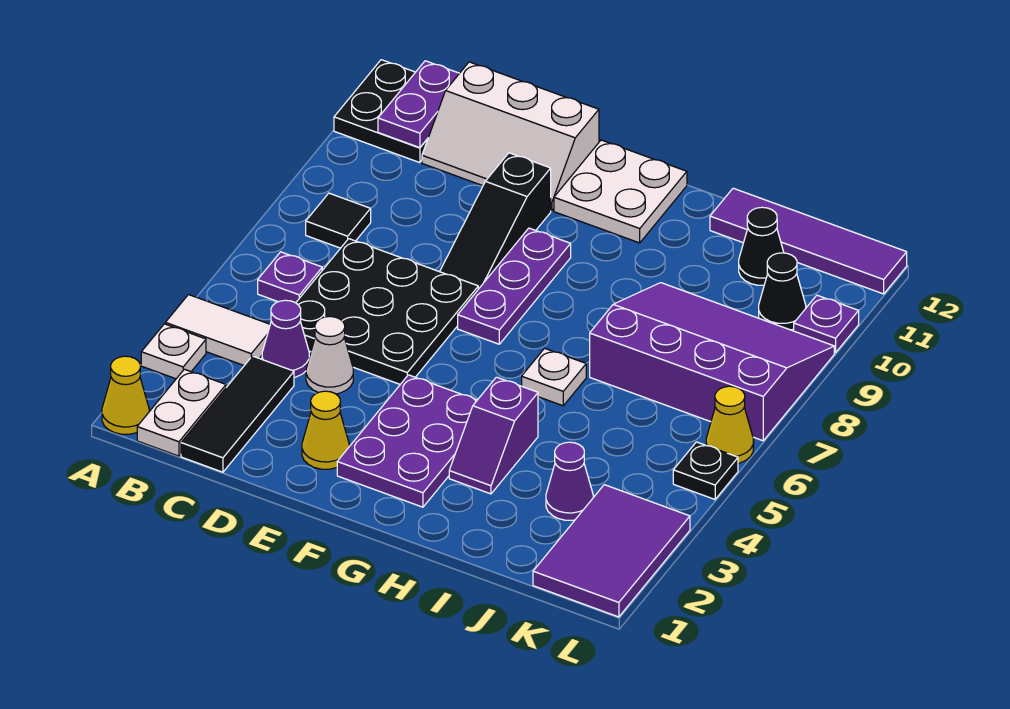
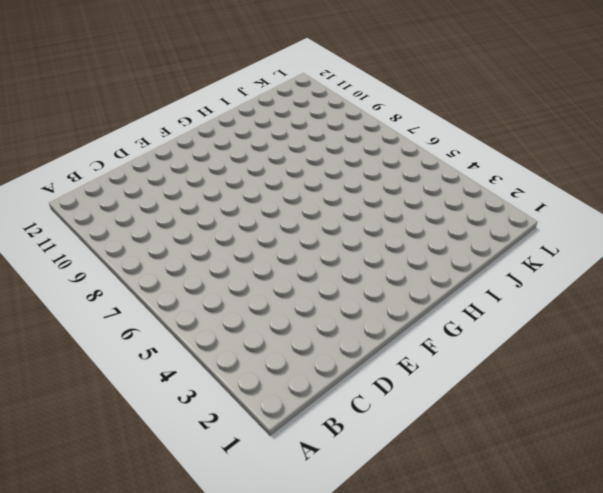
none -> yellow cone A1 level 1
none -> white plate A3 level 1
none -> white tile A4:B4 level 1

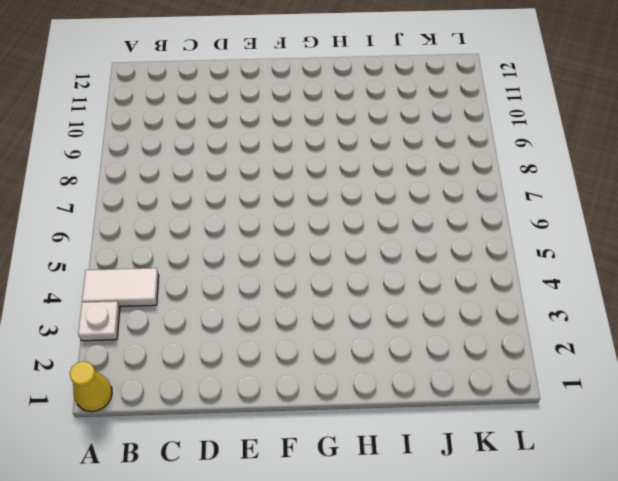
none -> black plate A11:B12 level 1
none -> white plate B1:B2 level 1
none -> purple plate B6 level 1

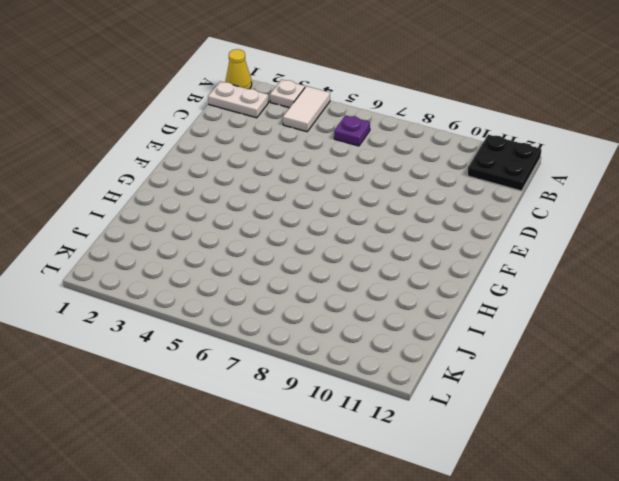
none -> black tile B8 level 1
none -> black tile C1:C3 level 1
none -> purple cone C4 level 1

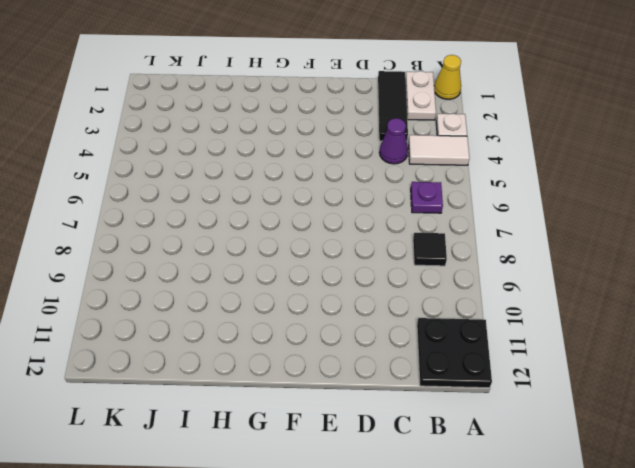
none -> black plate C5:E7 level 1
none -> white slope C11:E12 level 1 top 12
none -> white cone D4 level 1

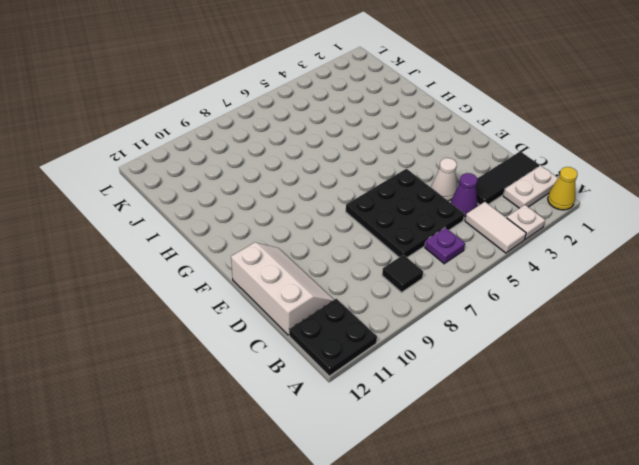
none -> yellow cone E2 level 1
none -> black slope E8:E10 level 1 top 10
none -> purple plate F2:G4 level 1

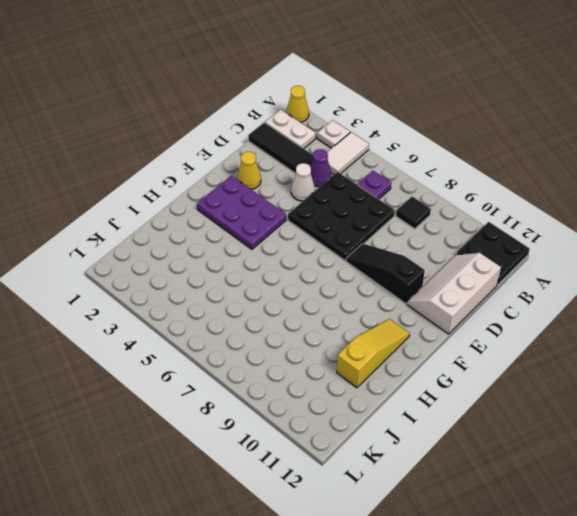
yellow slope G11:I11 level 1 top I -> white plate F11:G12 level 1
none -> purple plate F7:F9 level 1
none -> purple slope H3:H4 level 1 top 4
none -> white plate H6 level 1

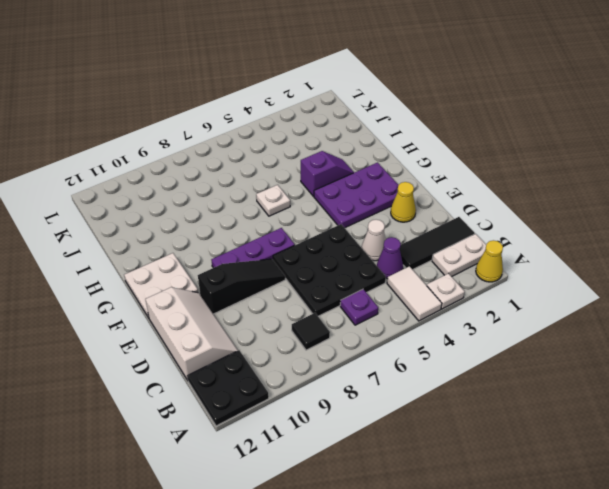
none -> purple slope I7:L9 level 1 top 7
none -> purple tile I12:L12 level 1
none -> purple cone J3 level 1

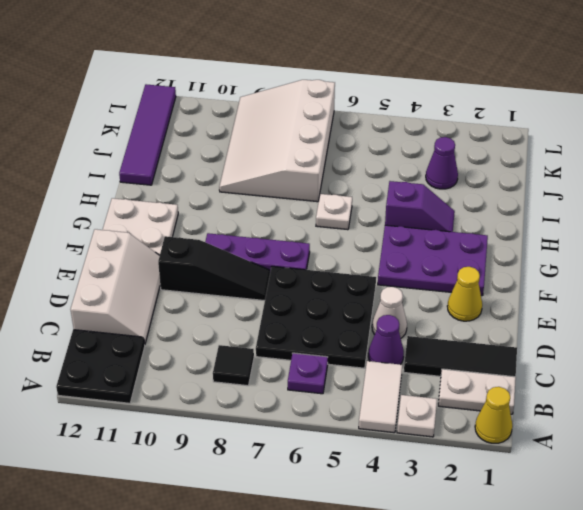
white slope I7:L9 level 1 top 7 -> purple slope I7:L9 level 1 top 7
none -> black cone J11 level 1
none -> purple tile K1:L3 level 1
none -> black cone K10 level 1

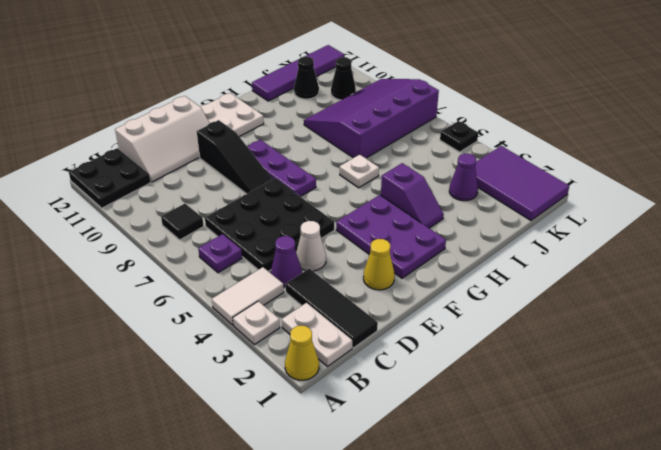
none -> yellow cone L6 level 1
none -> purple plate L10 level 1
none -> purple plate B11:B12 level 2

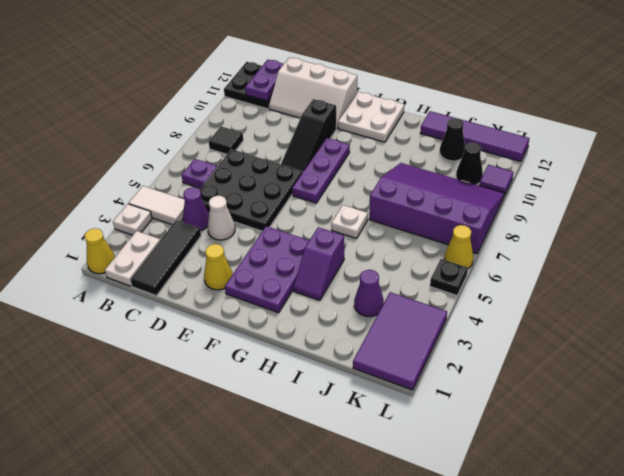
purple tile L10 level 1 -> purple plate L10 level 1

